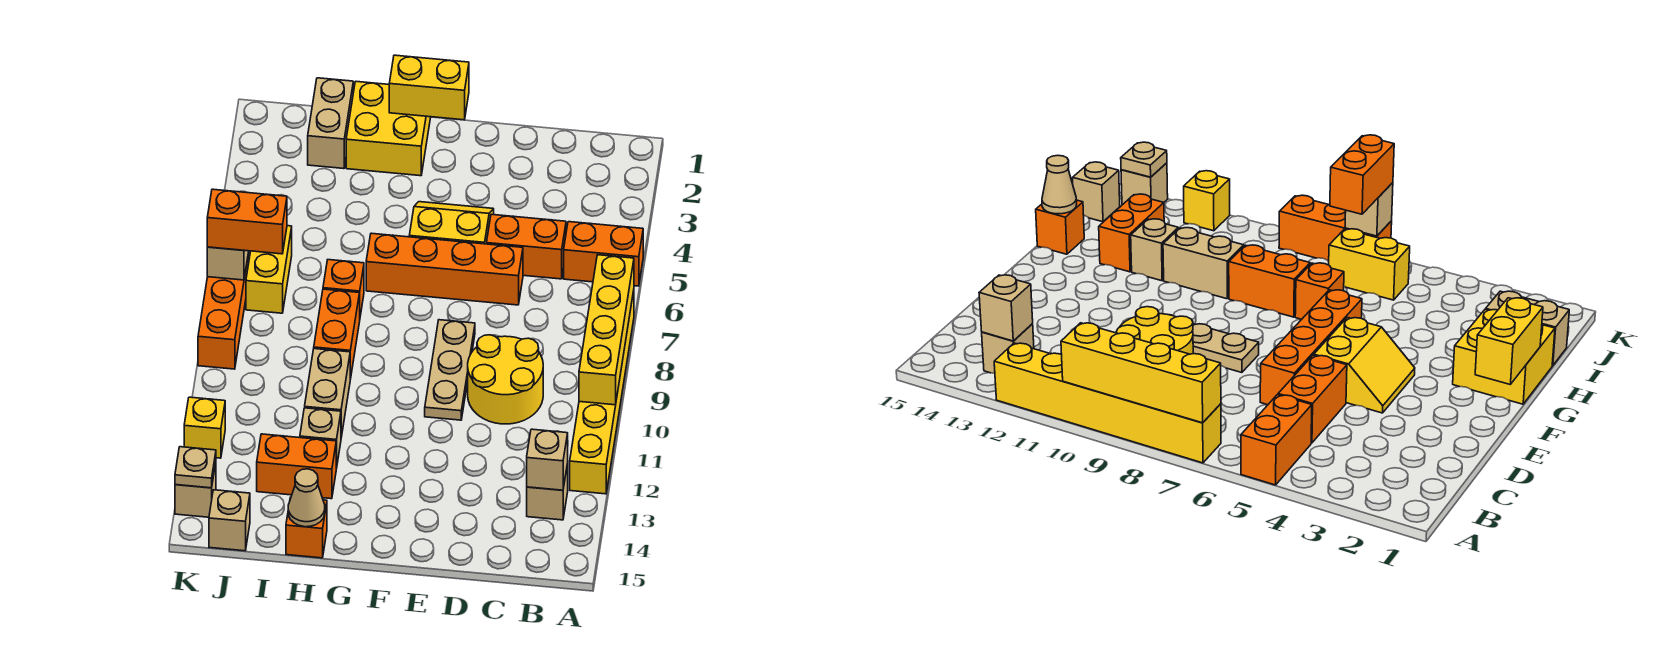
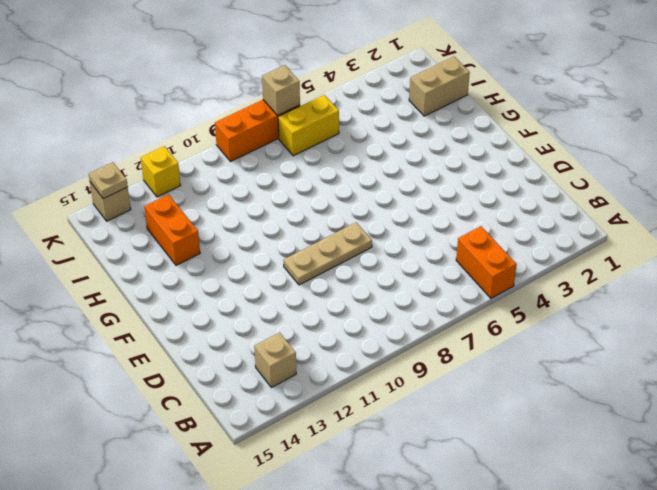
none -> yellow brick A7:A12 level 1
none -> orange brick C5:D5 level 1
none -> yellow round brick C9:D10 level 1

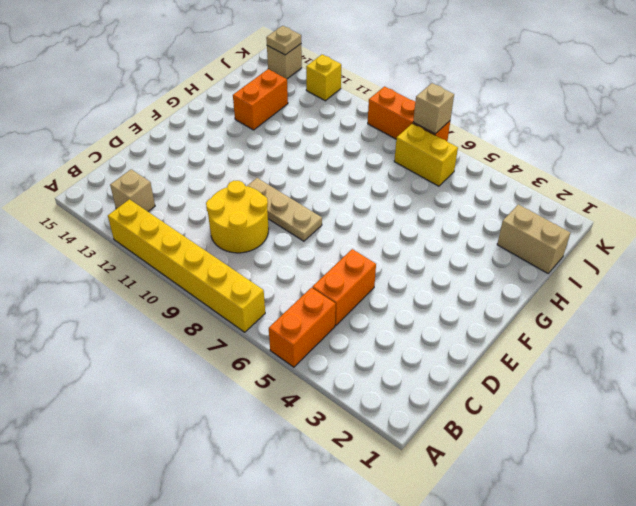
none -> orange brick D6:G6 level 1
none -> yellow slope E4:F5 level 1 top 5
none -> yellow brick G1:H2 level 1

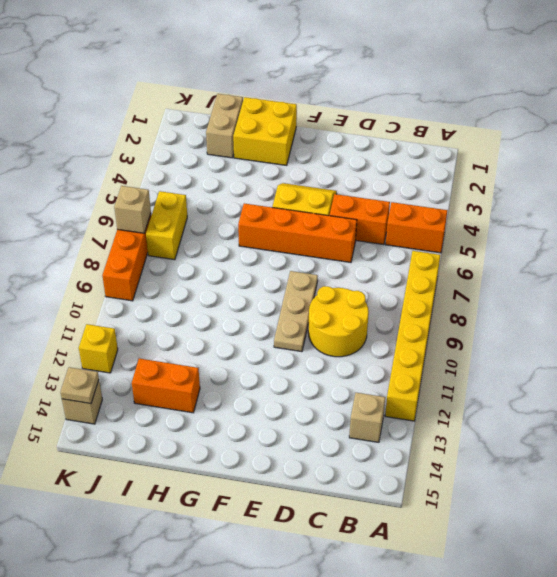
none -> orange brick H7 level 1
none -> orange brick H8:H9 level 1
none -> tan brick H10:H11 level 1

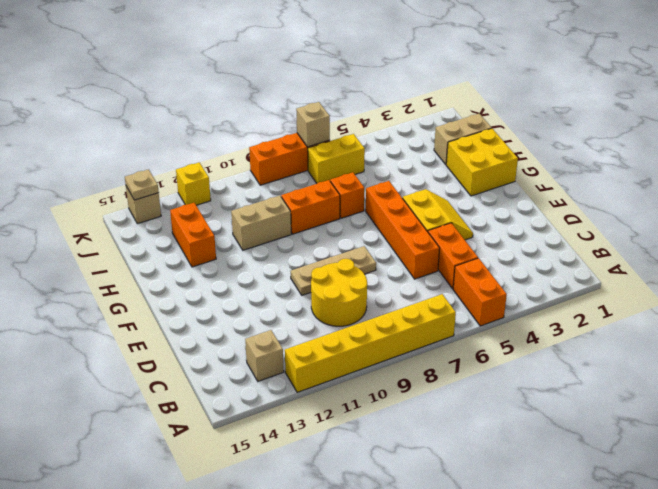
none -> tan brick H12 level 1
none -> orange brick H15 level 1
none -> tan brick J15 level 1

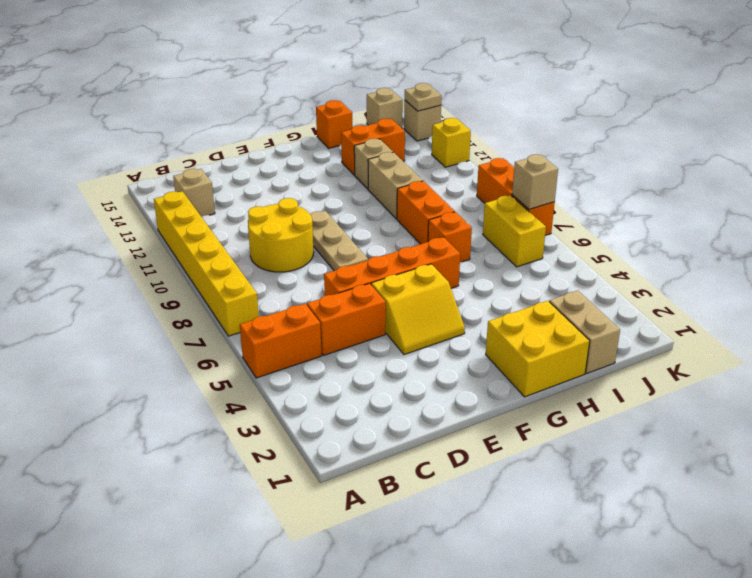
none -> yellow brick A7:A10 level 2
none -> tan brick B13 level 2
none -> yellow brick F1:G1 level 2

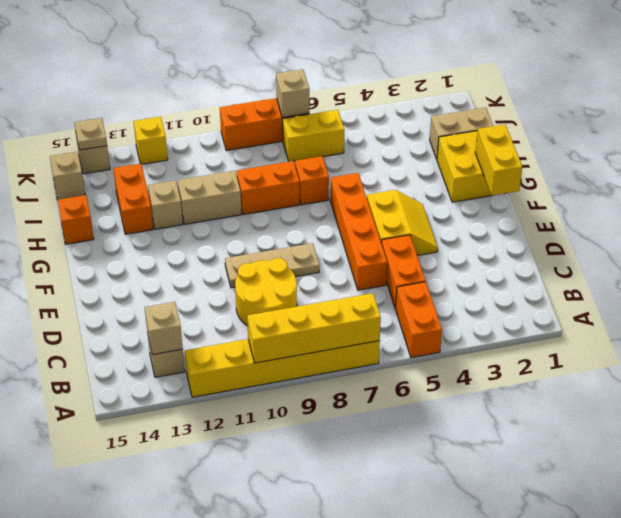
none -> tan cone H15 level 2
none -> orange brick J7:K7 level 3

